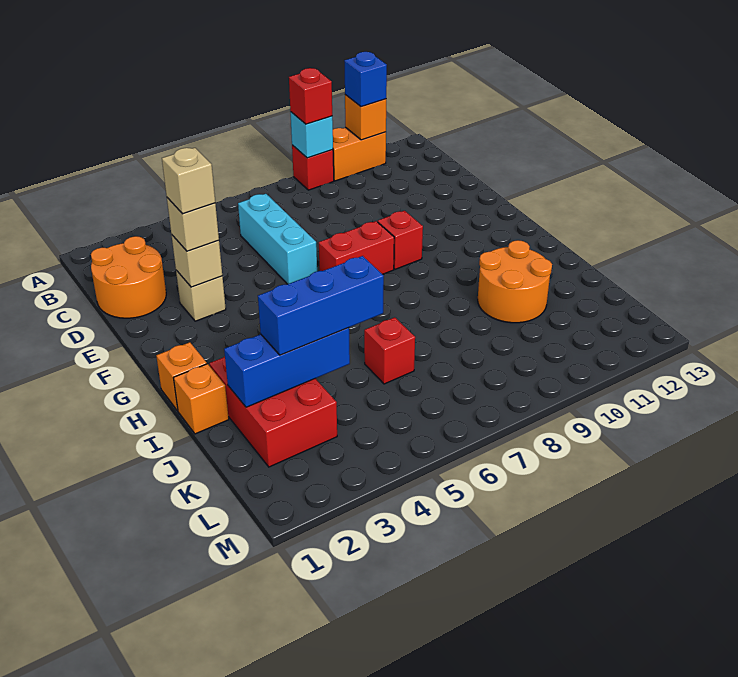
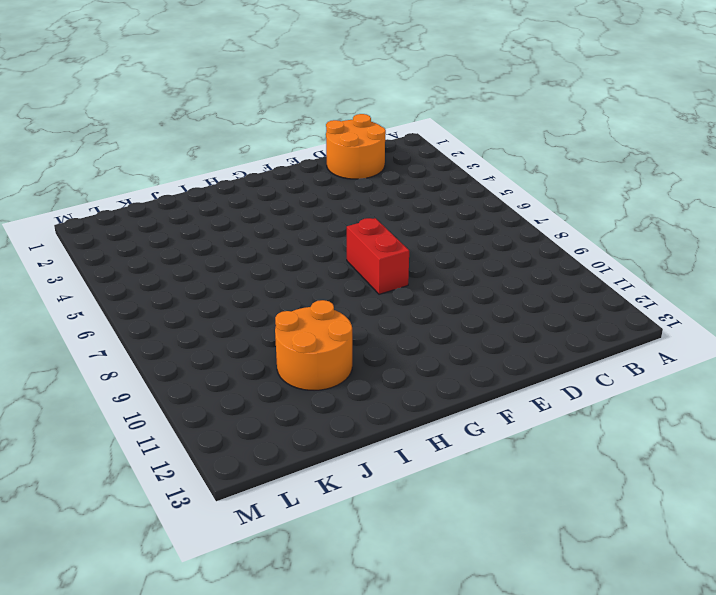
none -> red brick A9 level 1
none -> orange brick A10:A11 level 1
none -> cyan brick C6:E6 level 1

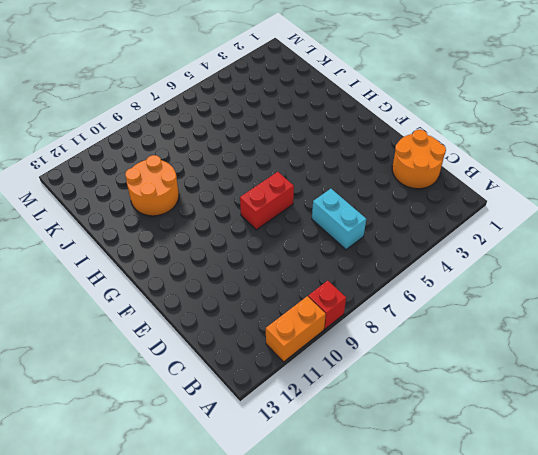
cyan brick C6:D6 level 1 -> cyan brick C6:E6 level 1
none -> tan brick E3 level 1
none -> red brick F9 level 1
none -> orange brick H1 level 1

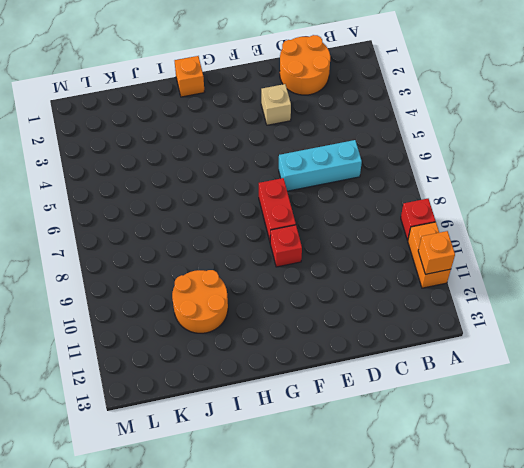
none -> orange brick I1 level 1
none -> red brick I2:K3 level 1
none -> red brick J6 level 1

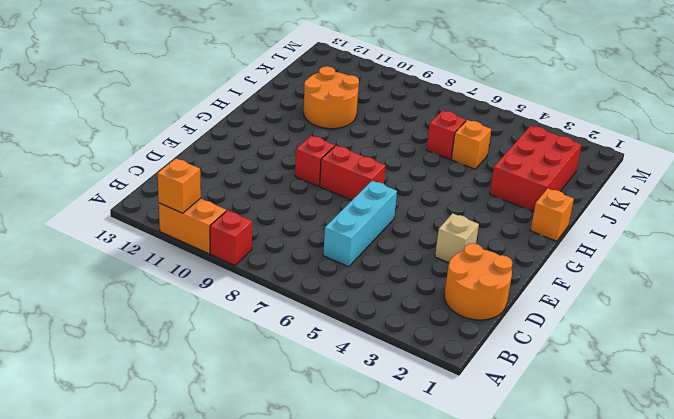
orange brick J5 level 1 -> orange brick I1 level 1
none -> cyan brick A9 level 2
none -> tan brick E3 level 2
none -> blue brick J2:J4 level 2

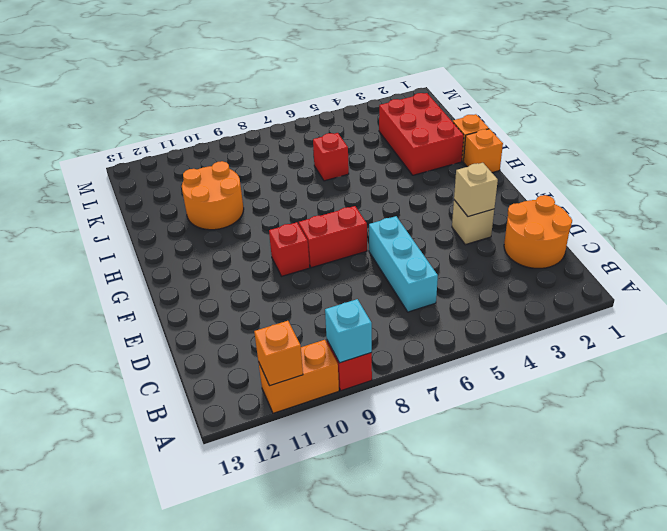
none -> blue brick J2:J4 level 2
none -> red brick A9 level 3
none -> blue brick A11 level 3

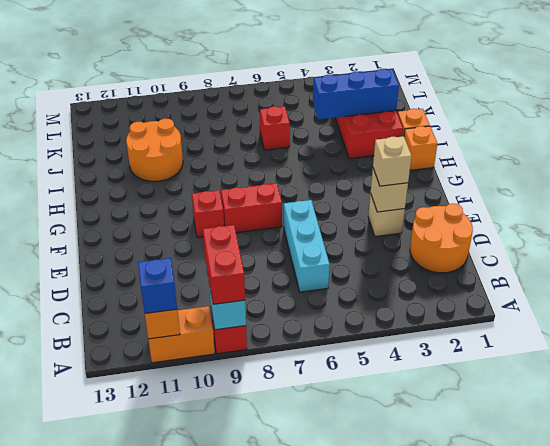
red brick A9:B9 level 3 -> red brick A9 level 3
none -> blue brick J3:J5 level 3
none -> tan brick E3 level 4

